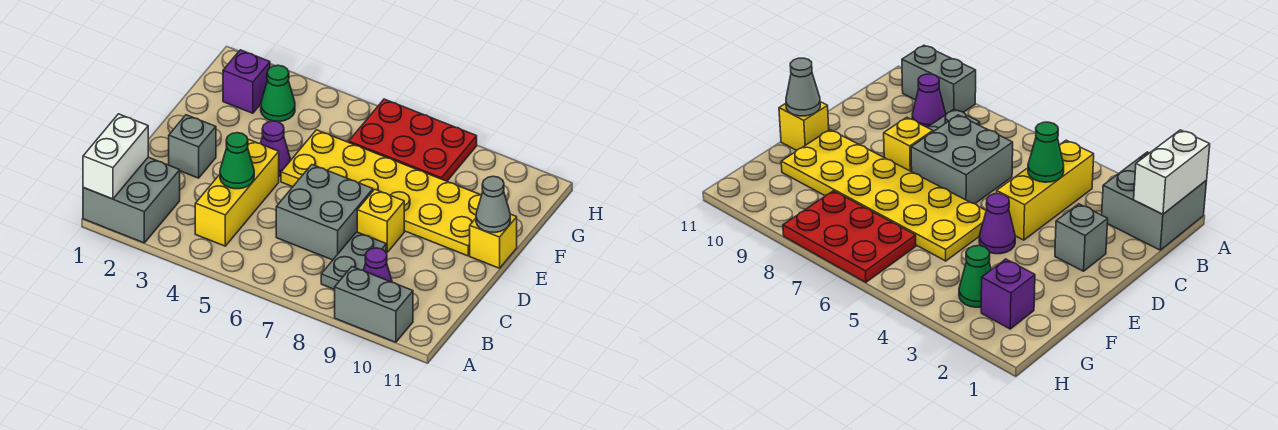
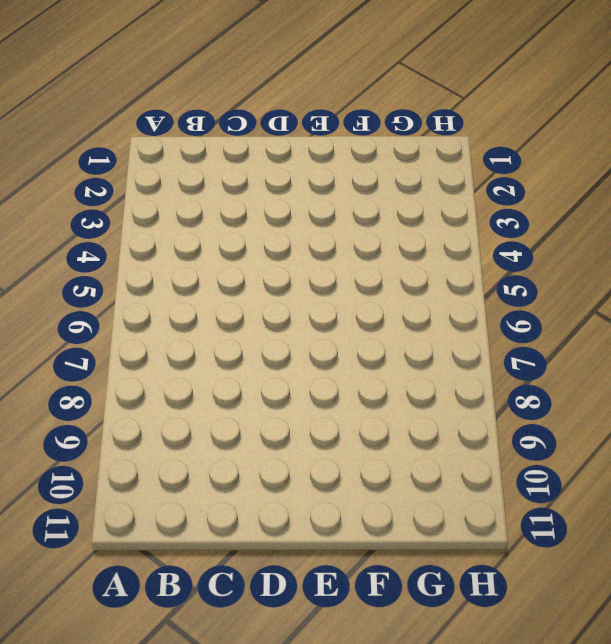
none -> grey brick A1:B2 level 1
none -> grey brick A9:A10 level 1
none -> yellow brick B4:D4 level 1

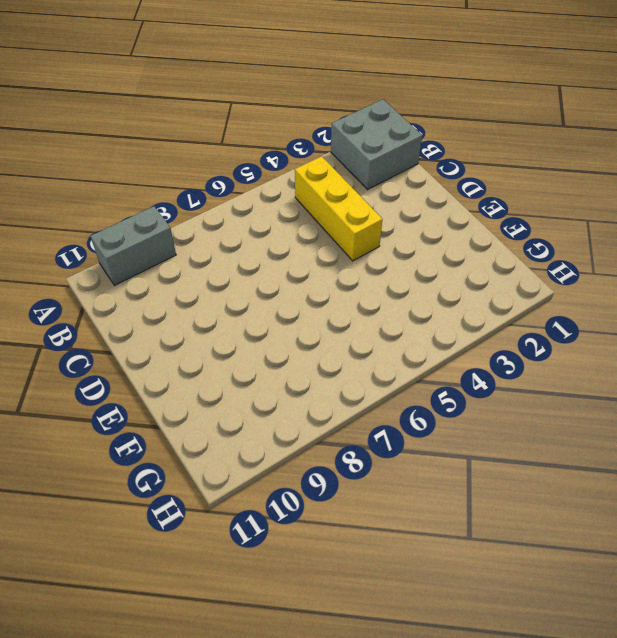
none -> grey plate B8:C8 level 1
none -> purple cone B9 level 1
none -> grey brick C6:D7 level 1

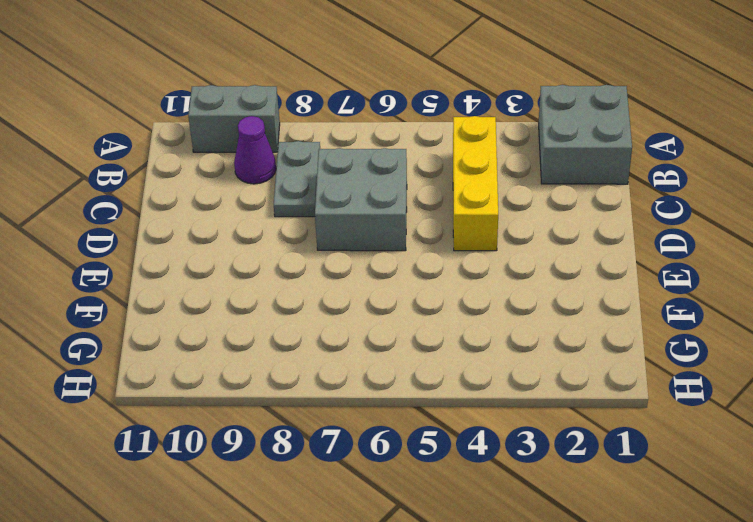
none -> grey brick D2 level 1
none -> yellow brick D8 level 1
none -> purple cone E4 level 1

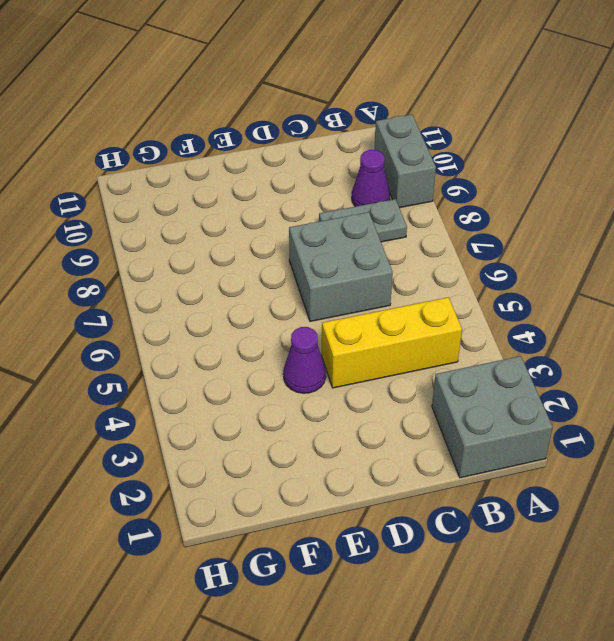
none -> grey brick D2 level 1
none -> yellow brick D8 level 1
none -> yellow plate E5:F10 level 1

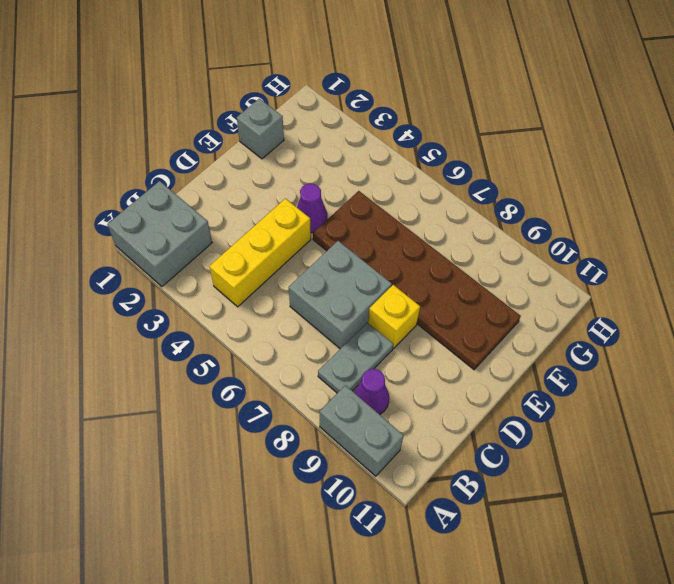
brown plate E5:F10 level 1 -> yellow plate E5:F10 level 1
grey brick F1 level 1 -> grey brick D2 level 1
none -> yellow brick E11 level 1
none -> purple brick G2 level 1
none -> green cone G3 level 1

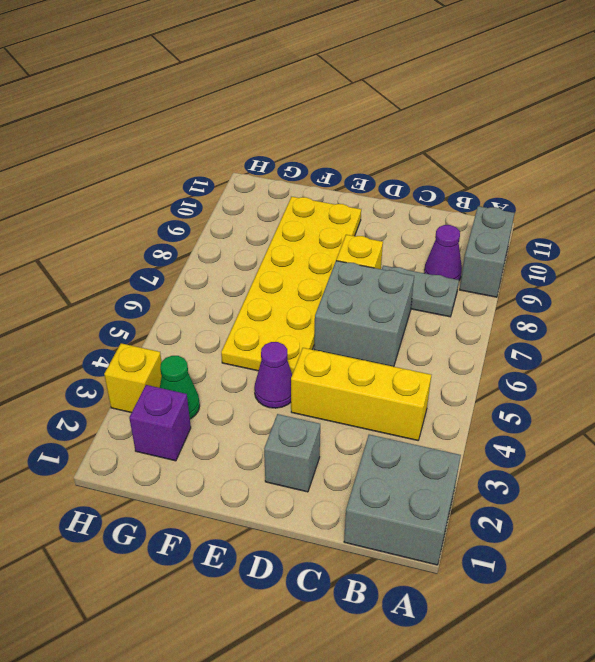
yellow brick H3 level 1 -> yellow brick E11 level 1
none -> red plate G6:H8 level 1
none -> white brick A1:B1 level 2
none -> green cone C4 level 2

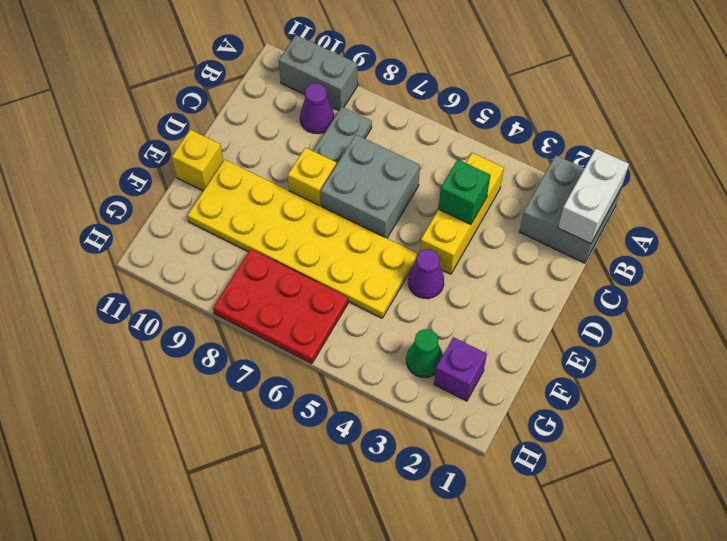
green brick C4 level 2 -> green cone C4 level 2
none -> grey brick D2 level 1
none -> grey cone E11 level 2

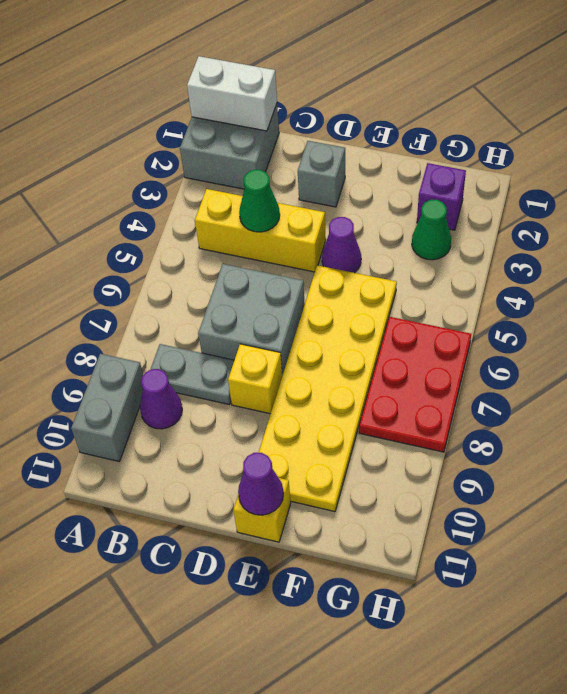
purple cone E11 level 2 -> grey cone E11 level 2

